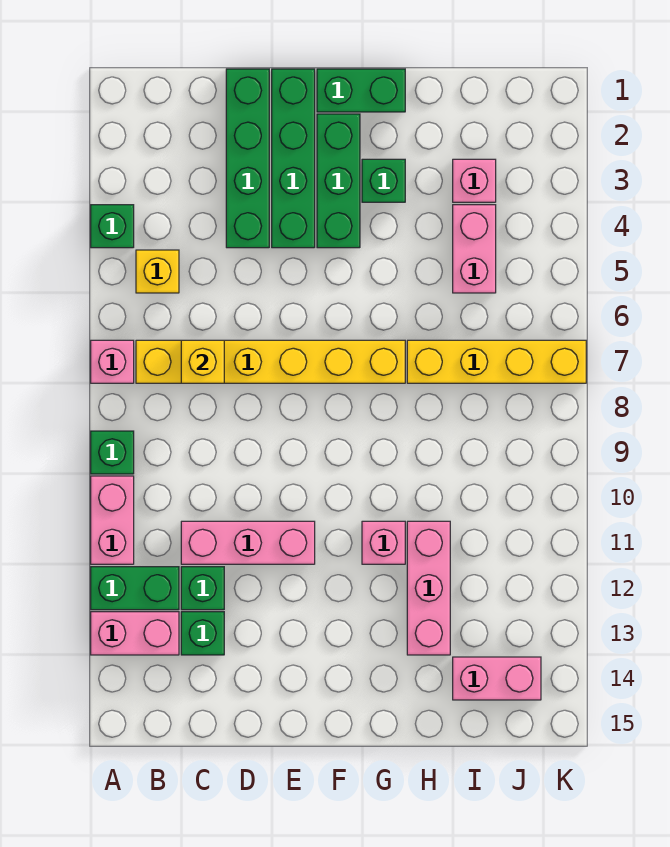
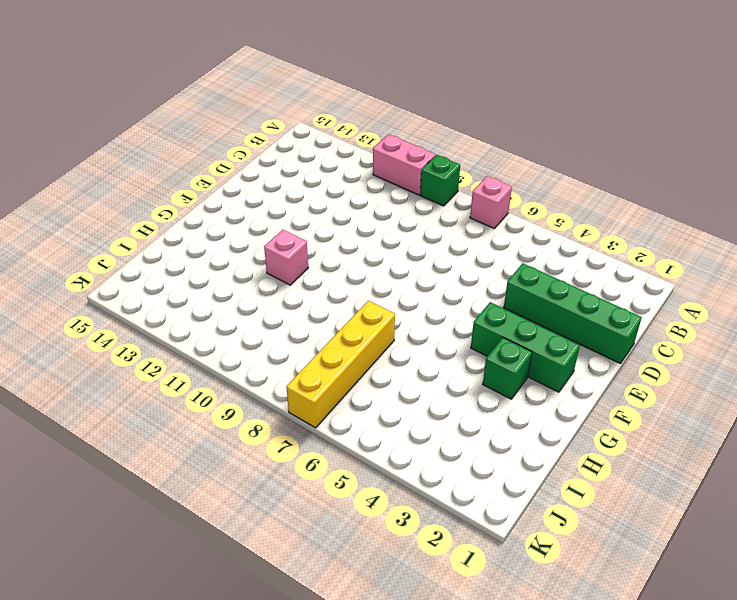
none -> green brick A4 level 1
none -> green brick A12:B12 level 1
none -> pink brick A13:B13 level 1

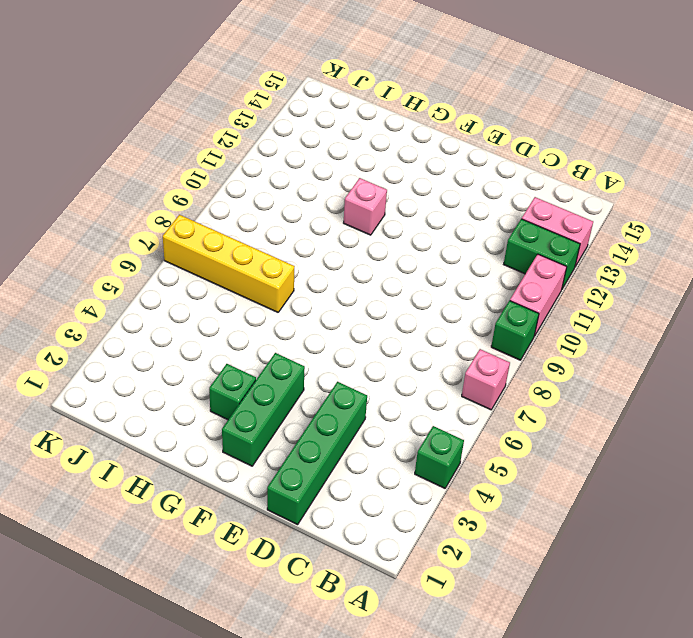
none -> yellow brick B5 level 1
none -> yellow brick B7:G7 level 1
none -> pink brick C11:E11 level 1

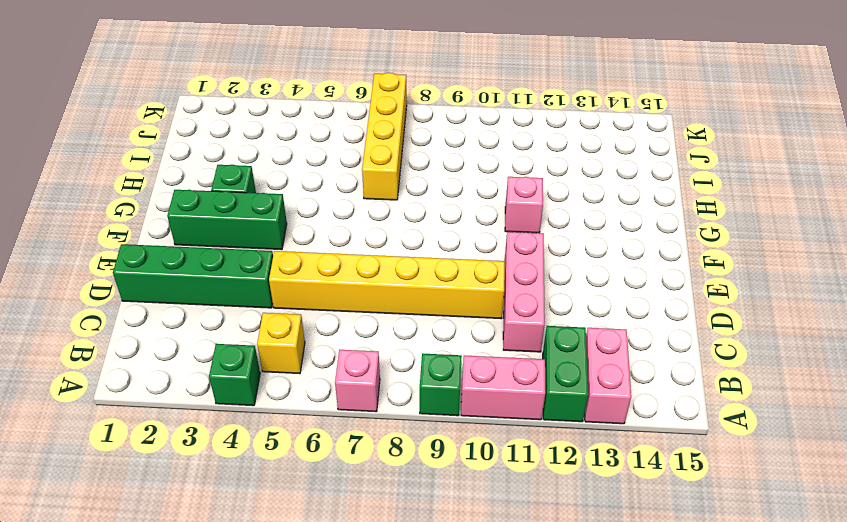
yellow brick D5:D10 level 1 -> yellow brick B7:G7 level 1
none -> green brick C12 level 1
none -> green brick C13 level 1
none -> green brick E1:E4 level 1

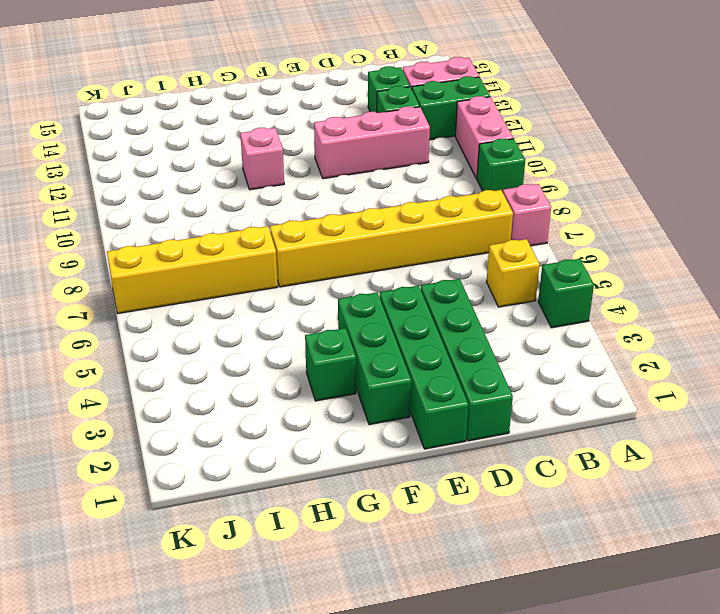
none -> green brick F1:G1 level 1
none -> pink brick H11:H13 level 1
none -> pink brick I3 level 1

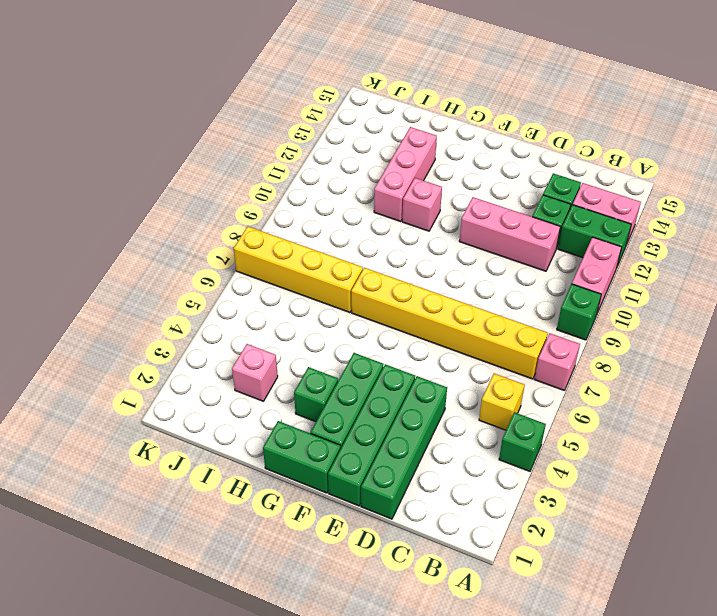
none -> pink brick I4:I5 level 1
none -> pink brick I14:J14 level 1
none -> yellow brick C7 level 2

